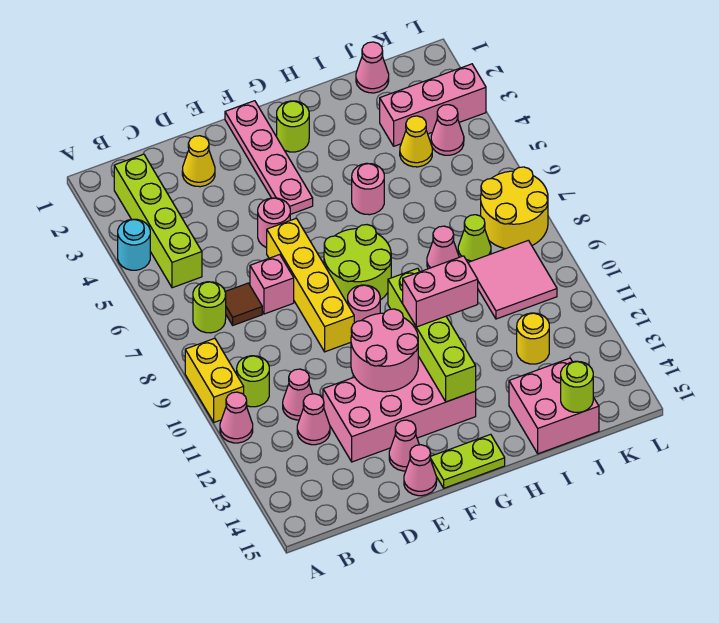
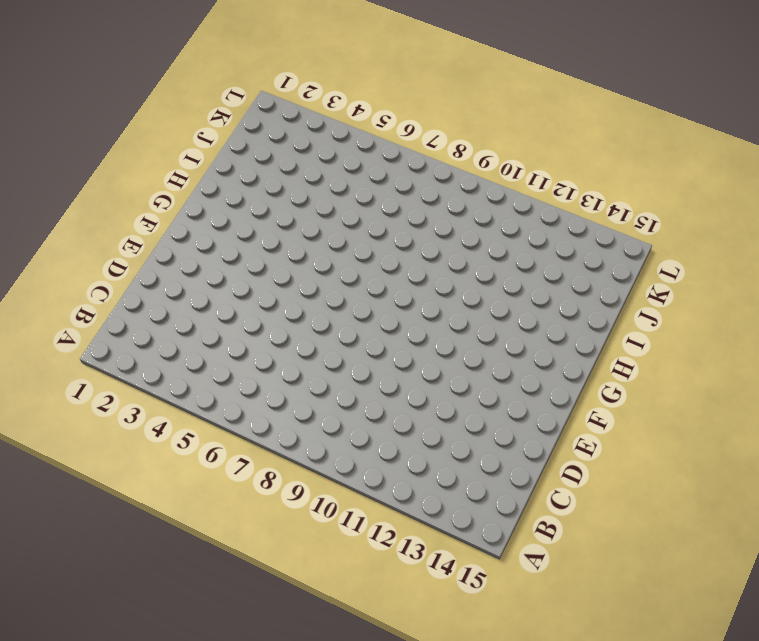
none -> cyan round brick A4 level 1
none -> yellow brick A9:A10 level 1
none -> pink cone A11 level 1
none -> lime brick B2:B5 level 1

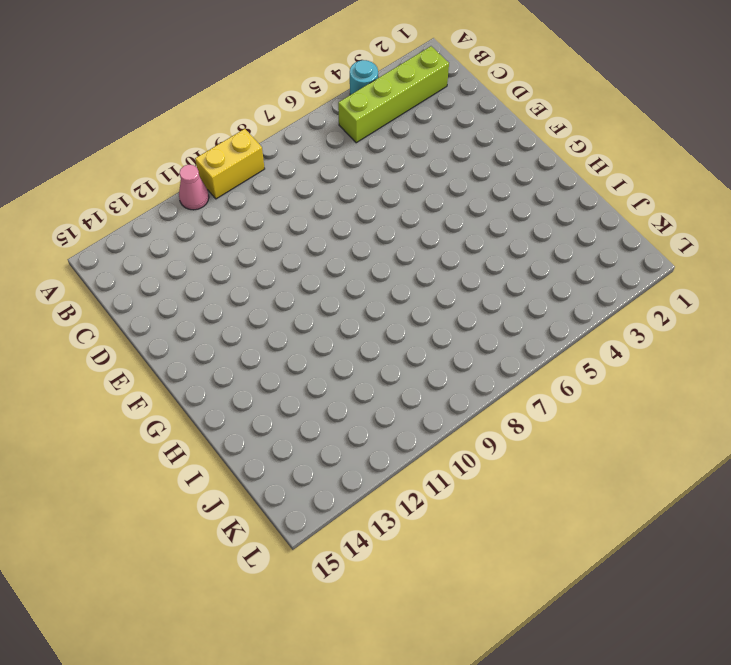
none -> lime round brick B7 level 1
none -> lime round brick B10 level 1
none -> brown tile C7 level 1
none -> pink cone C11 level 1

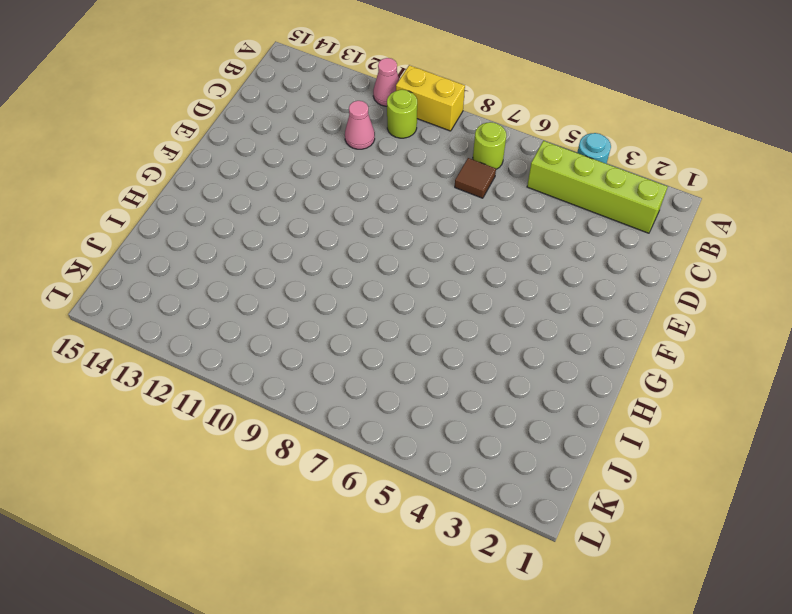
none -> pink cone C12 level 1
none -> yellow cone D2 level 1
none -> pink brick D7 level 1
none -> pink brick D12:G13 level 1

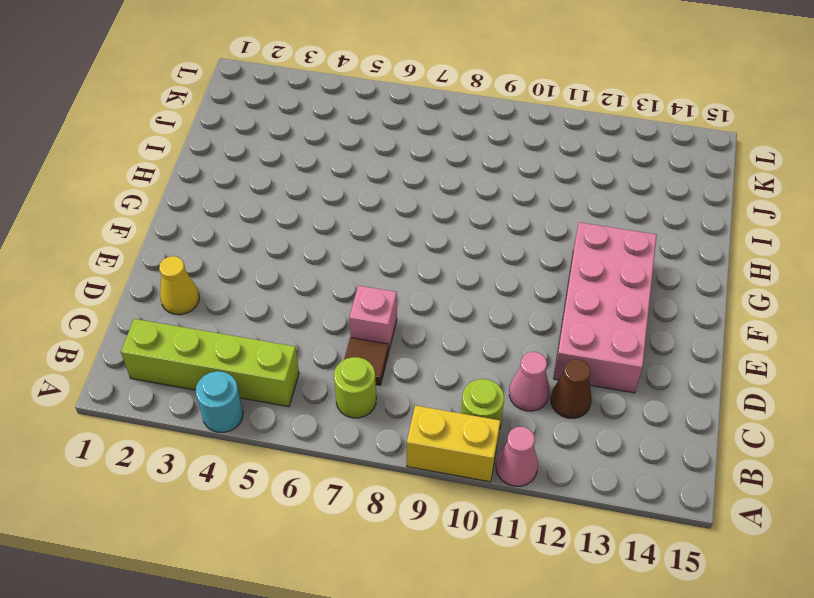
brown cone C12 level 1 -> pink cone C12 level 1
none -> pink round brick E5 level 1
none -> yellow brick E6:E9 level 1
none -> pink cone E14 level 1
none -> pink cone E15 level 1

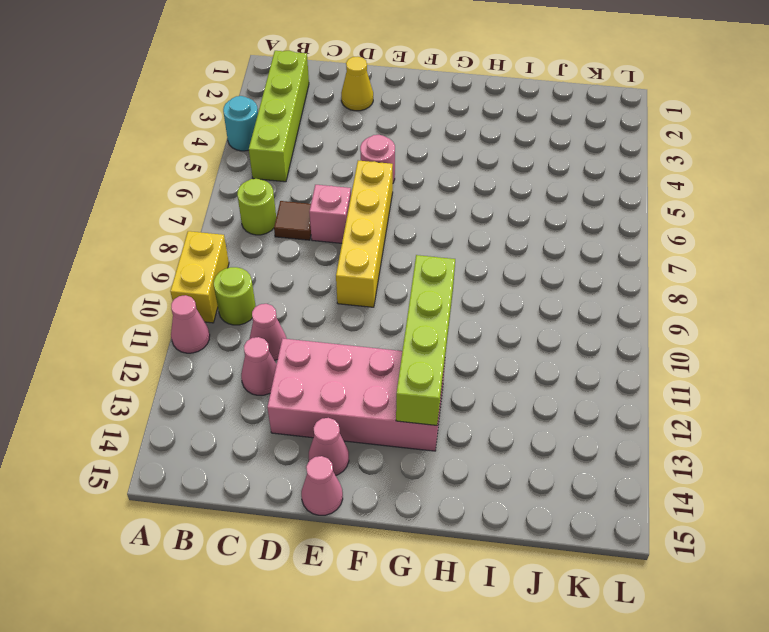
none -> pink plate F1:F4 level 1
none -> lime round brick F7:G8 level 1
none -> pink round brick F9 level 1
none -> lime plate F15:G15 level 1

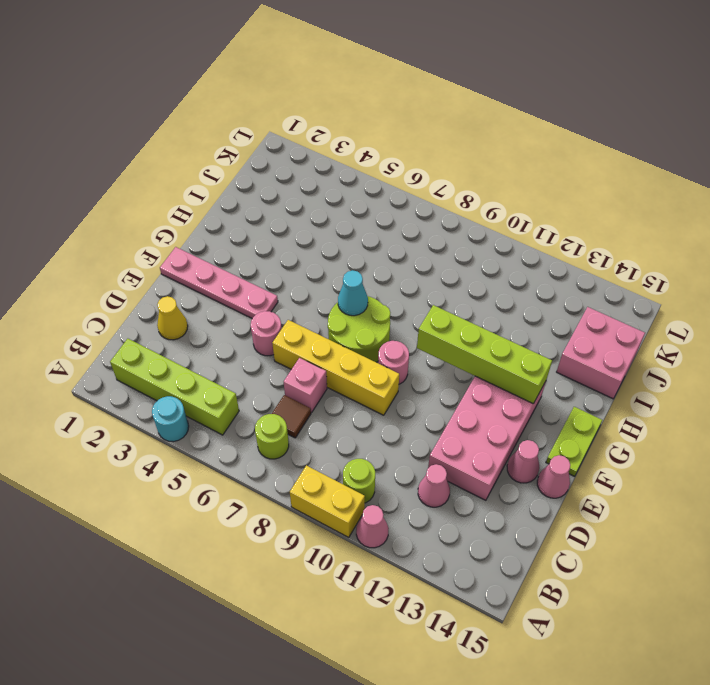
cyan cone G7 level 2 -> none
none -> pink cone C11 level 1
none -> lime round brick G2 level 1
none -> pink round brick H5 level 1
none -> pink cone I8 level 1

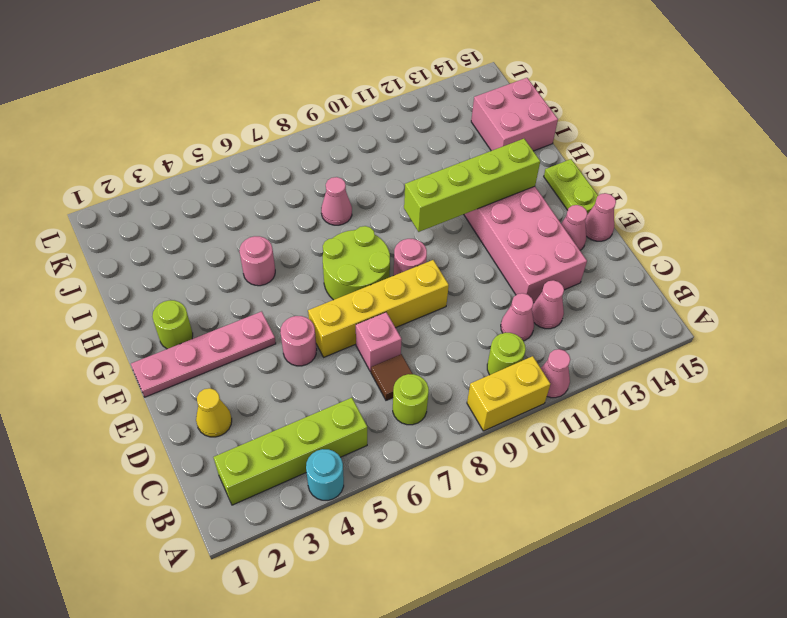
none -> pink cone J1 level 1
none -> pink brick J3:L3 level 1
none -> yellow cone J4 level 1
none -> lime cone J8 level 1

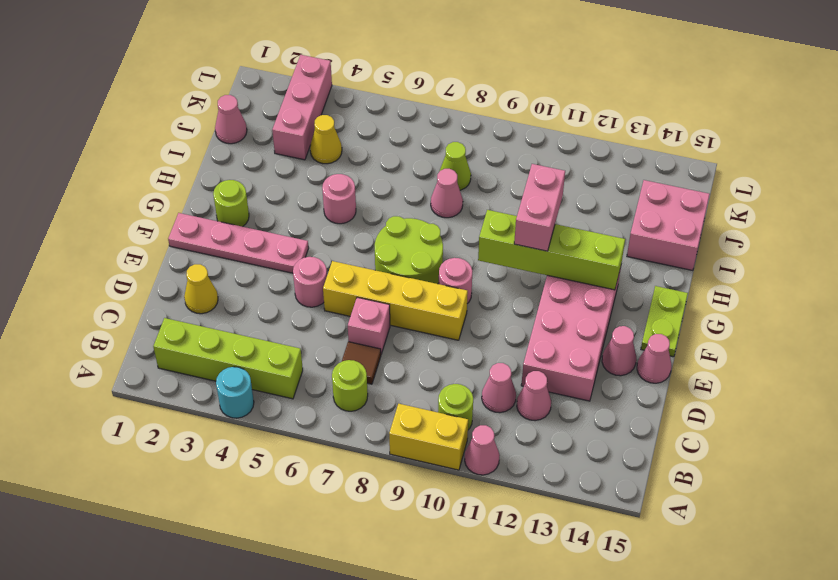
none -> pink tile J9:K10 level 1
none -> yellow round brick J12 level 1
none -> pink cone K4 level 1
none -> yellow round brick K7:L8 level 1

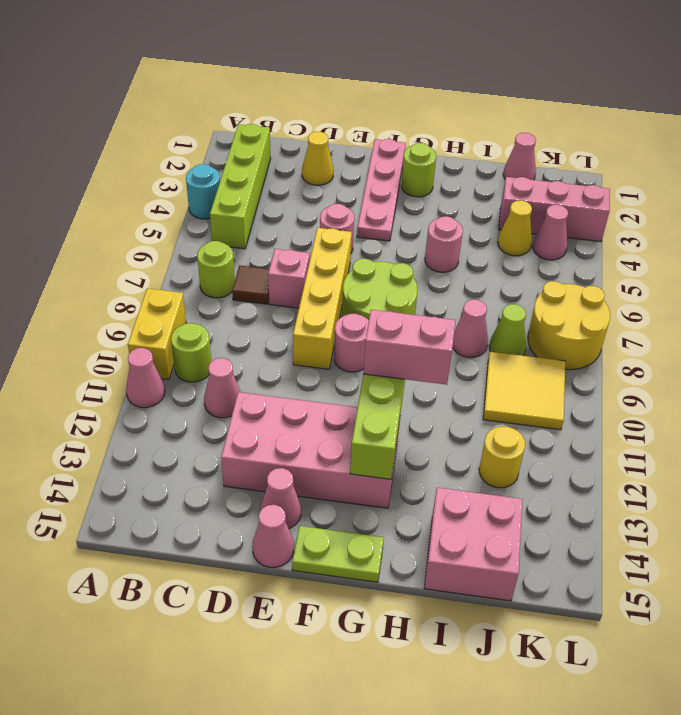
yellow tile J9:K10 level 1 -> pink tile J9:K10 level 1
none -> pink cone C12 level 1
none -> pink round brick E11:F12 level 2
none -> lime round brick J15 level 2

